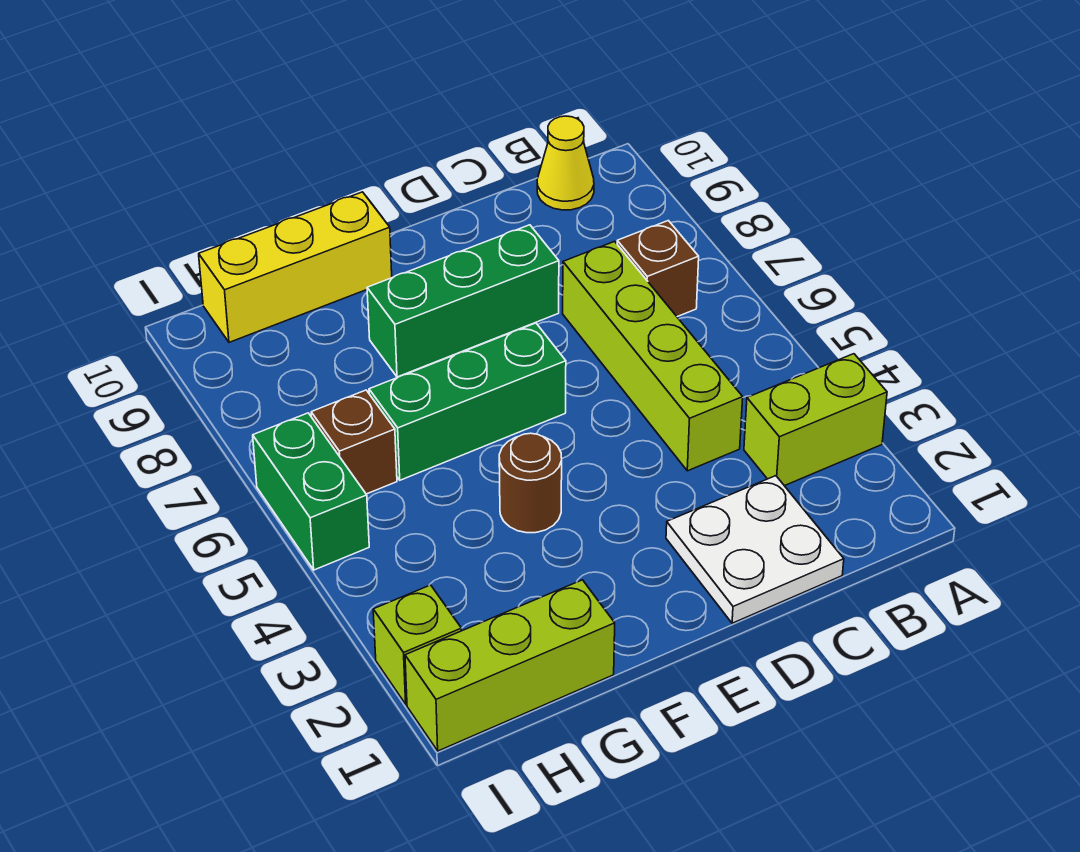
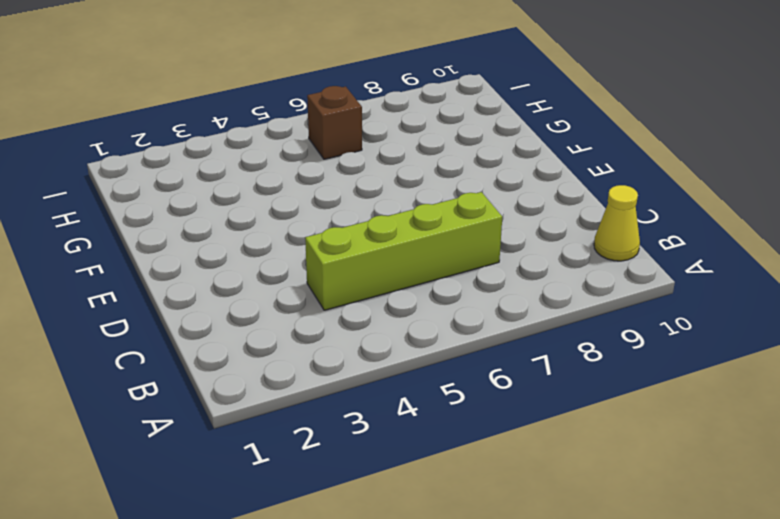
none -> lime brick A3:B3 level 1
none -> brown brick B7 level 1
none -> white plate C1:D2 level 1

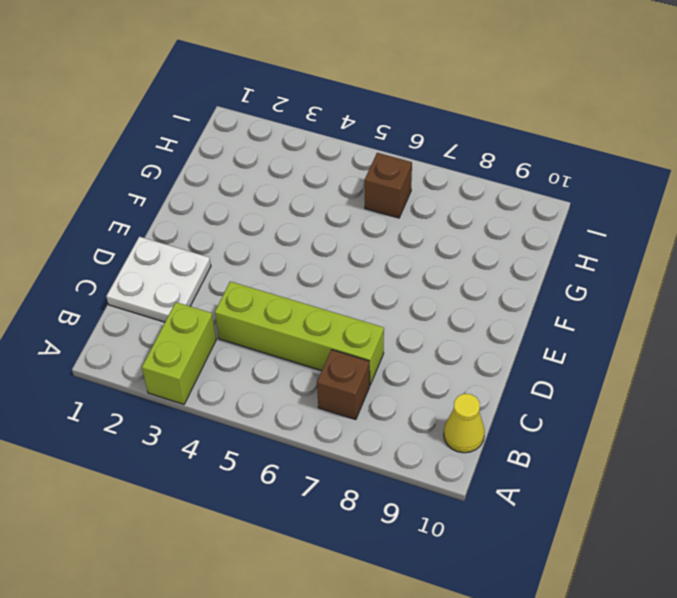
none -> green brick D8:F8 level 1
none -> green brick E6:G6 level 1
none -> brown round brick F4 level 1

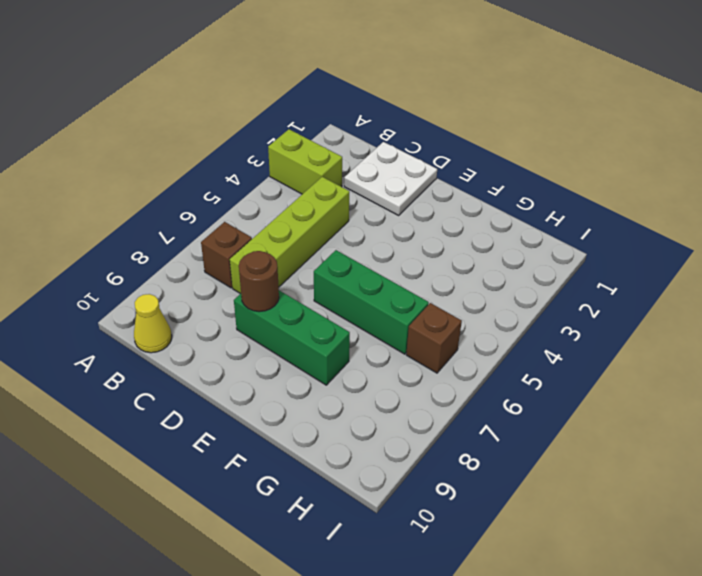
brown round brick D8 level 2 -> brown round brick F4 level 1
none -> yellow brick F10:H10 level 1
none -> lime brick G1:I1 level 1
none -> lime brick I2 level 1

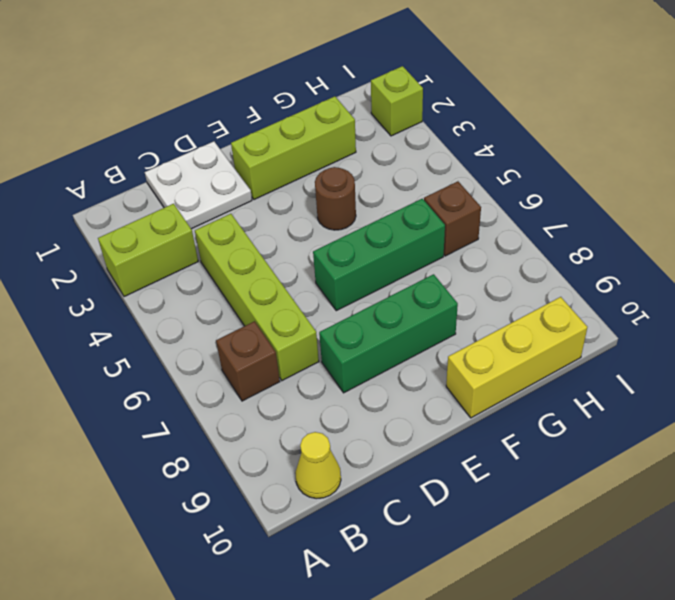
lime brick E2:G2 level 1 -> lime brick G1:I1 level 1
none -> green brick I5:I6 level 1

